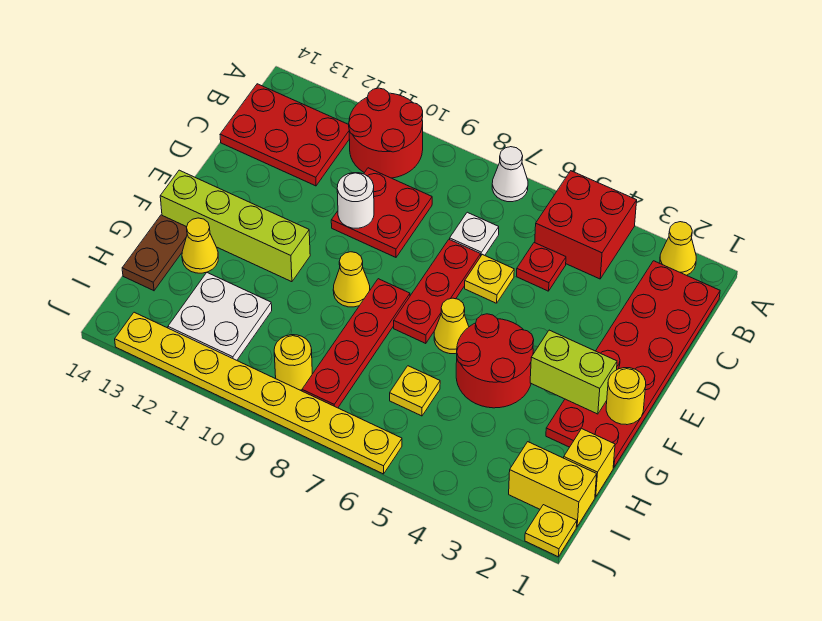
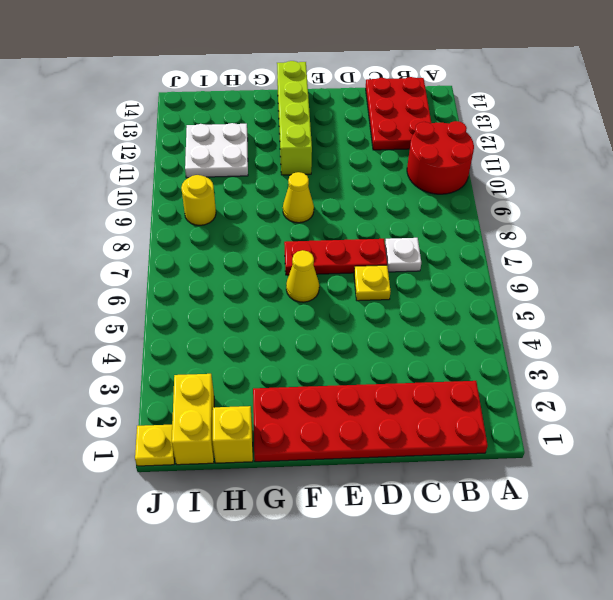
none -> yellow cone A2 level 1
none -> red brick A4:B5 level 1
none -> white cone A7 level 1

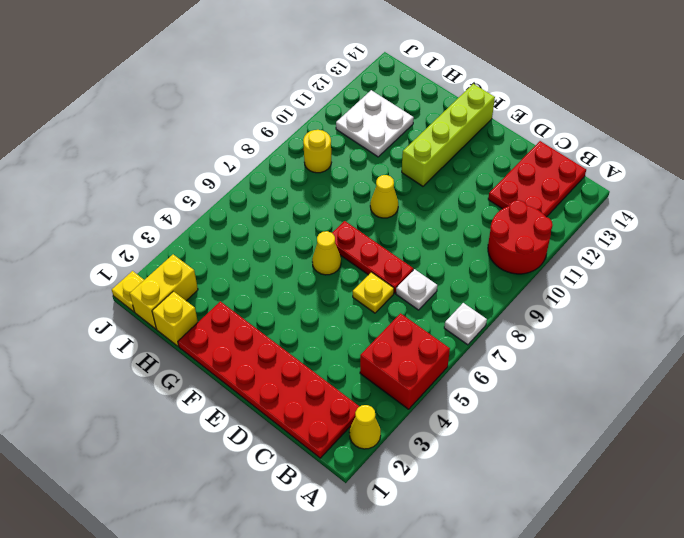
white plate A7 level 1 -> white cone A7 level 1
none -> red plate C5 level 1
none -> red plate C9:D10 level 1
none -> red round brick F4:G5 level 1

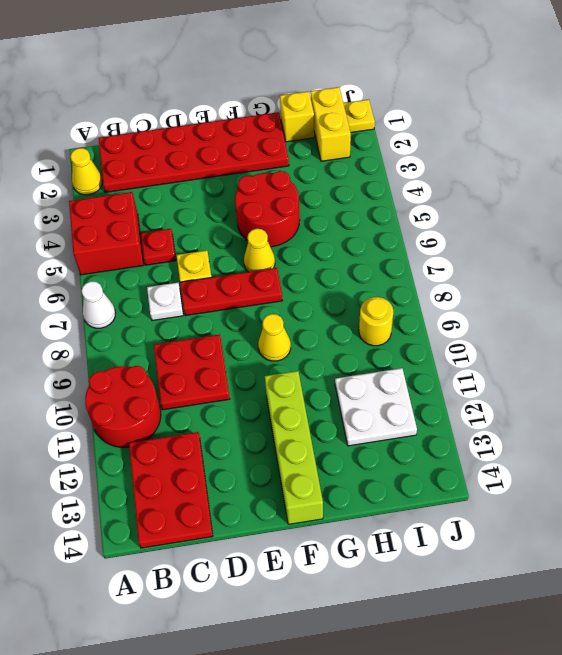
none -> red plate F8:I8 level 1
none -> yellow cone G13 level 1
none -> brown plate G14:H14 level 1

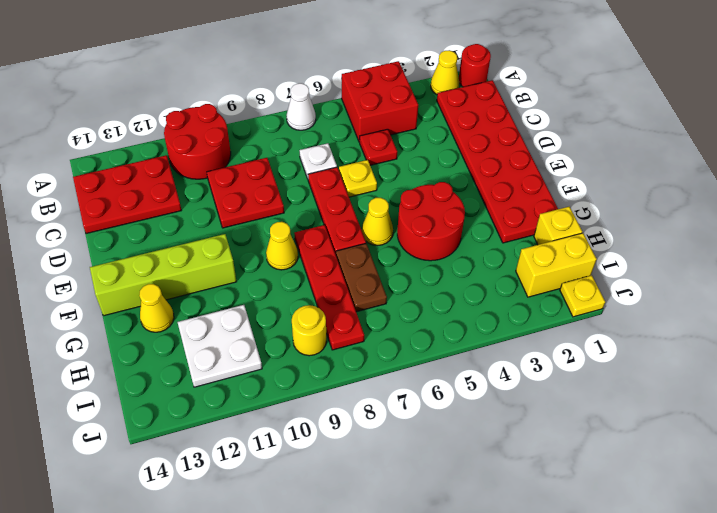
red round brick A1 level 1 -> none
brown plate G7:H7 level 1 -> brown plate G14:H14 level 1
none -> yellow plate H6 level 1
none -> yellow plate J6:J13 level 1
none -> white round brick D10 level 2

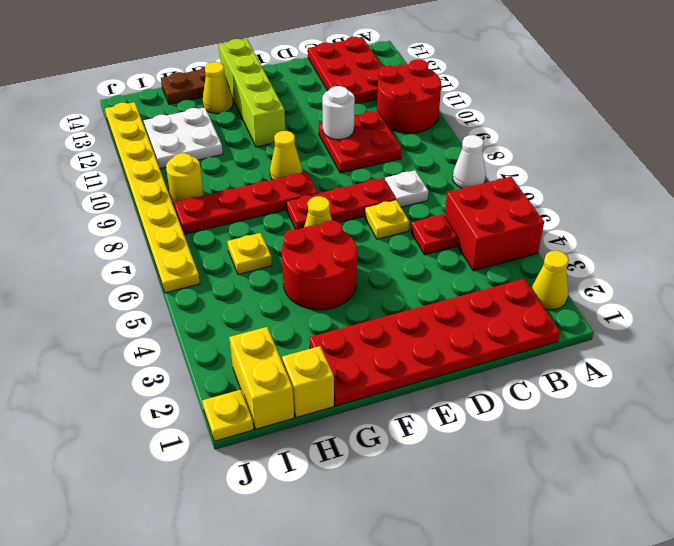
none -> yellow round brick F1 level 2
none -> lime brick F2:F3 level 2

